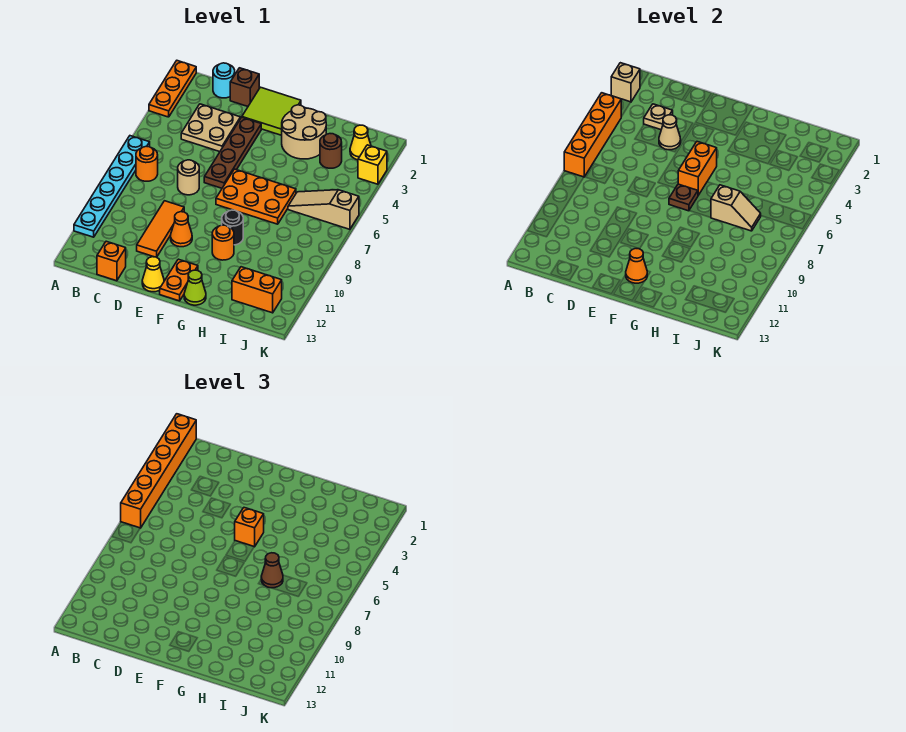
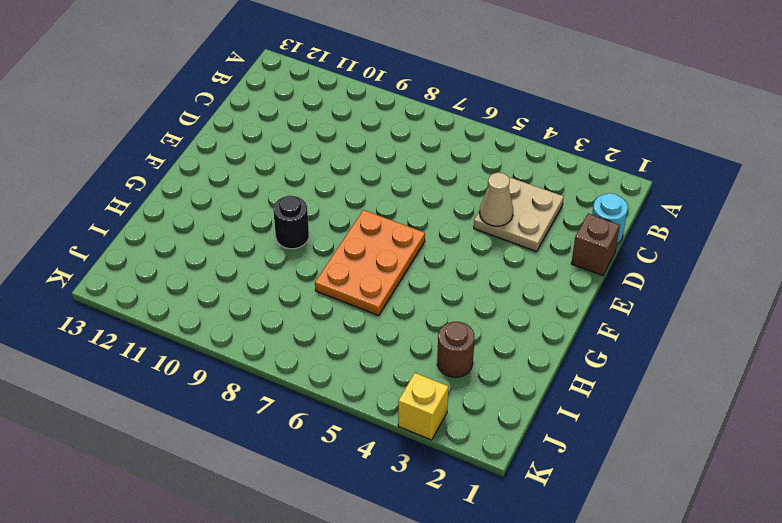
none -> orange plate A1:A3 level 1
none -> cyan plate A6:A11 level 1
none -> orange round brick B7 level 1
none -> orange brick C13 level 1

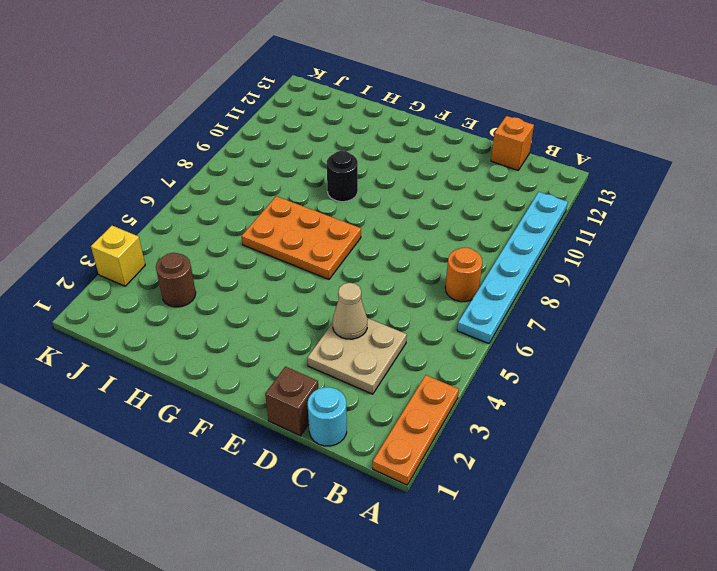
none -> tan round brick D7 level 1
none -> orange tile D9:D11 level 1
none -> lime tile E1:F2 level 1
none -> brown plate E3:E6 level 1

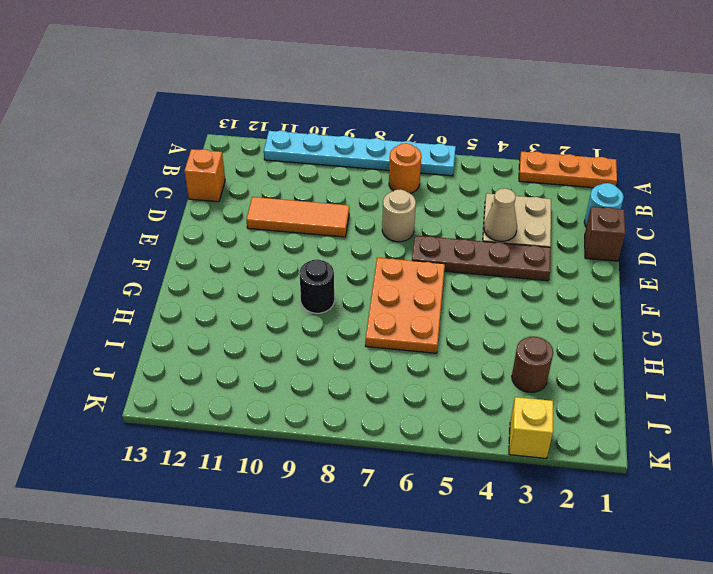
none -> lime tile E1:F2 level 1
none -> orange cone E10 level 1
none -> yellow cone E13 level 1
none -> orange plate F12:F13 level 1

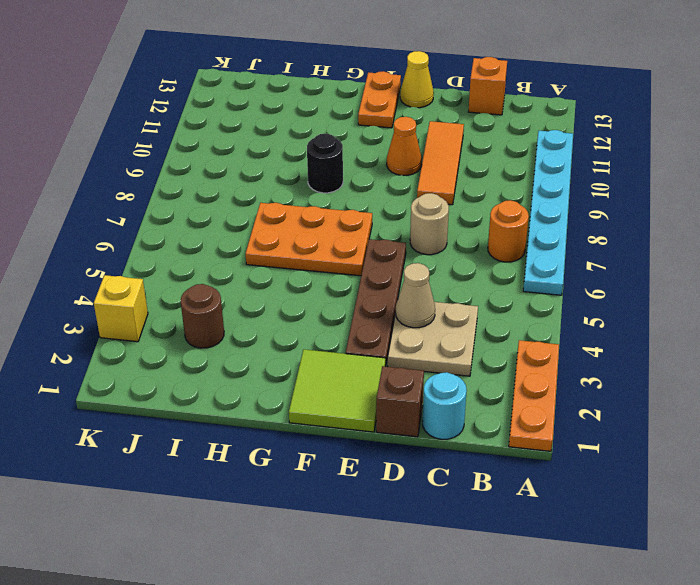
none -> tan round brick G2:H3 level 1
none -> orange round brick G10 level 1
none -> lime cone G13 level 1
none -> tan slope I6:K6 level 1 top K

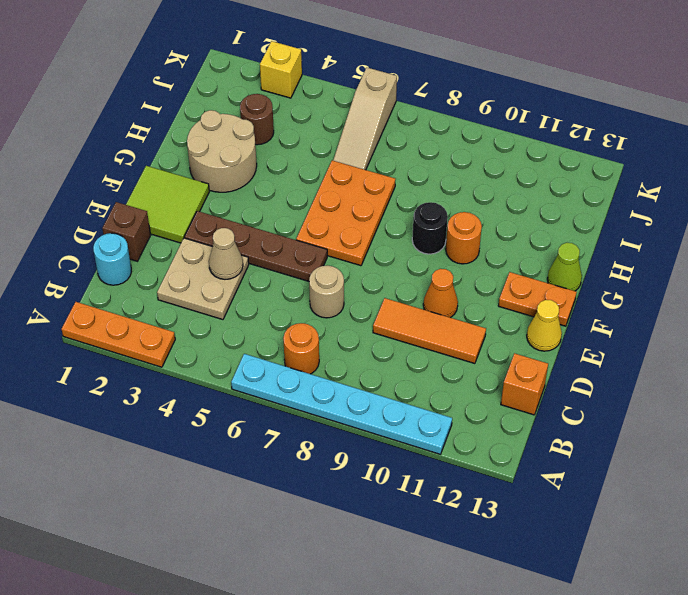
none -> orange brick I12:J12 level 1
none -> yellow cone J2 level 1
none -> tan brick A2 level 2
none -> orange brick A4:A7 level 2

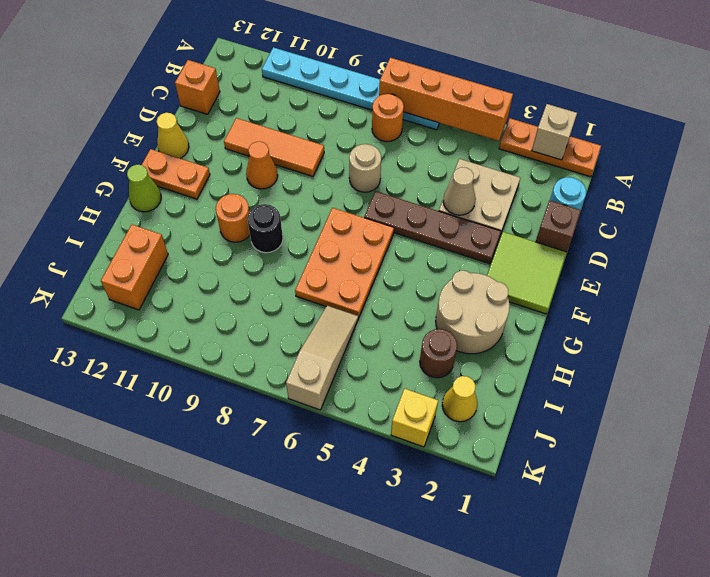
none -> tan plate C3 level 2
none -> orange brick F5:F6 level 2
none -> brown plate F7 level 2
none -> orange cone F12 level 2

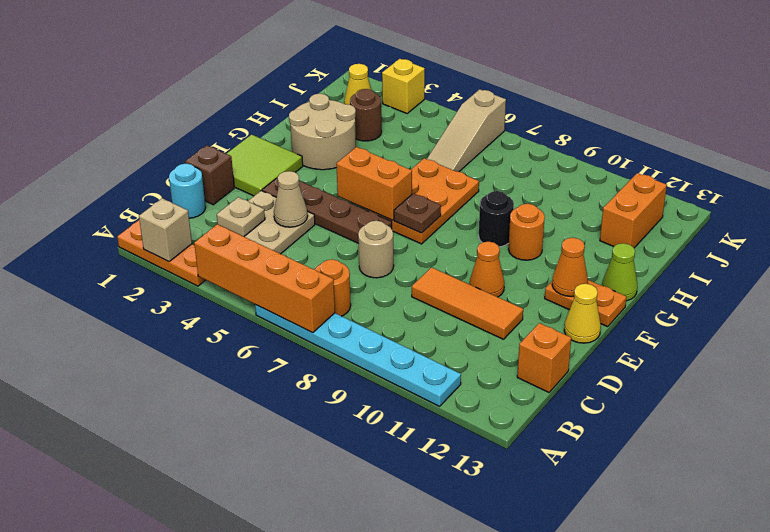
none -> tan slope H7:I7 level 2 top H
none -> orange brick A1:A6 level 3
none -> orange brick F5 level 3
none -> brown cone H7 level 3

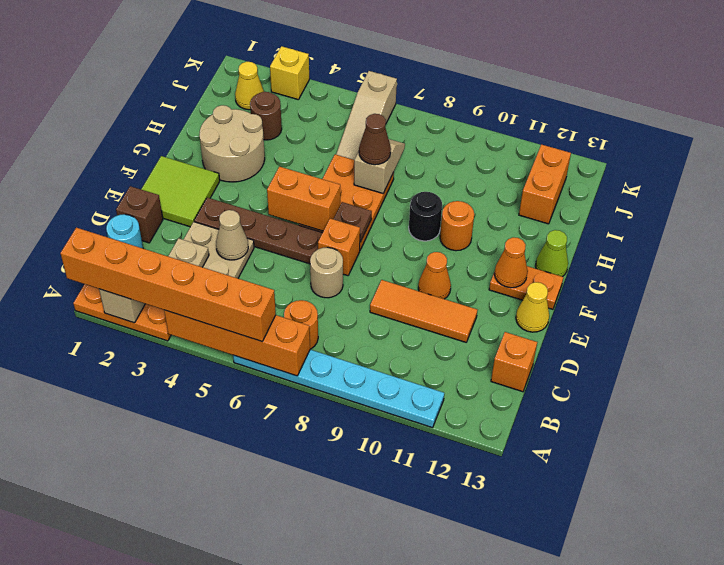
orange brick E7 level 1 -> orange brick F5 level 3

